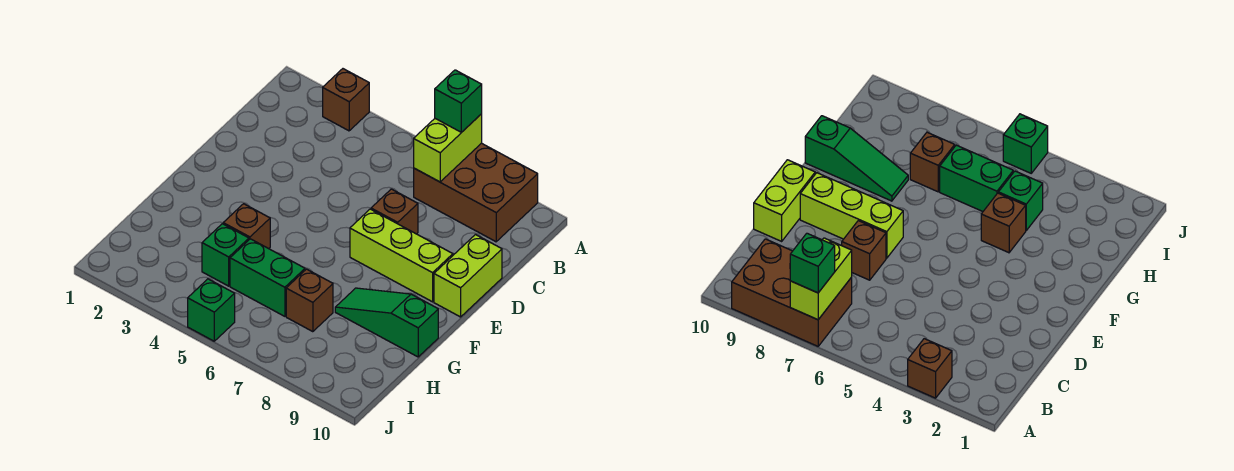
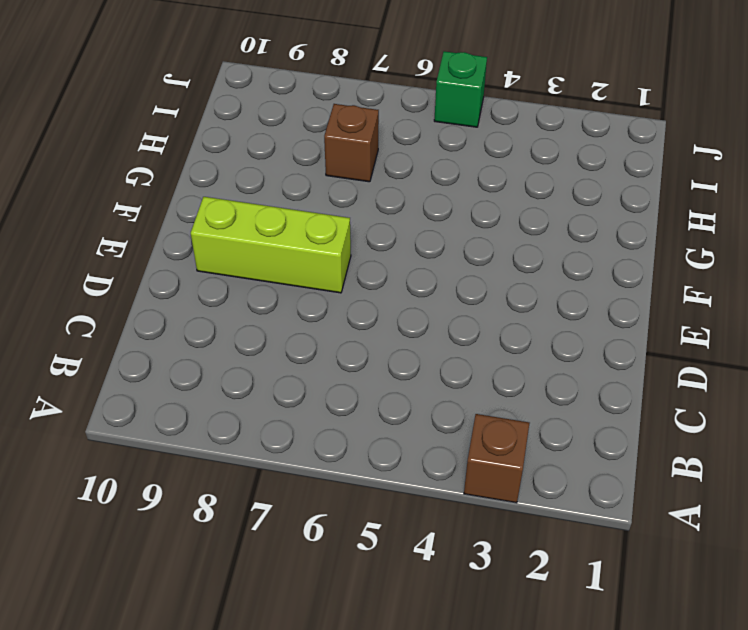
none -> brown brick A7:B9 level 1
none -> brown brick D7 level 1
none -> lime brick D10:E10 level 1

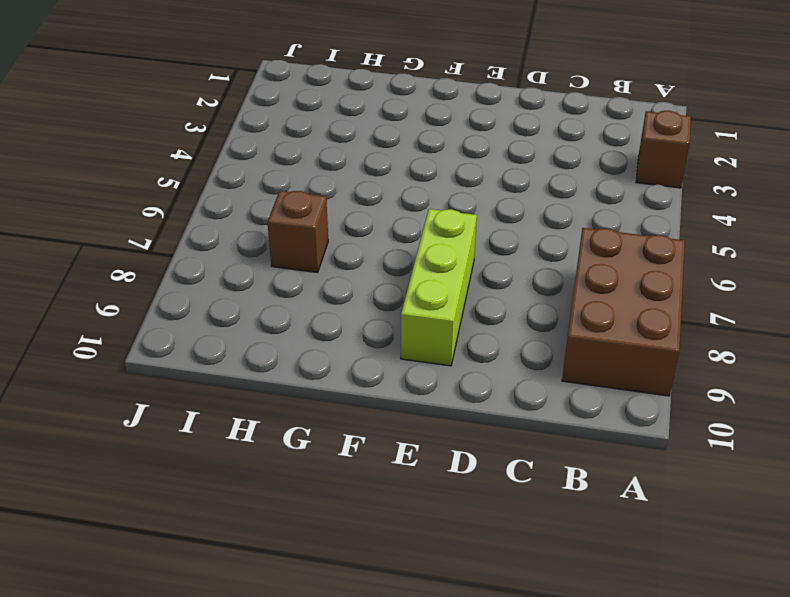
none -> brown brick D7 level 1
none -> lime brick D10:E10 level 1
none -> brown brick G4 level 1

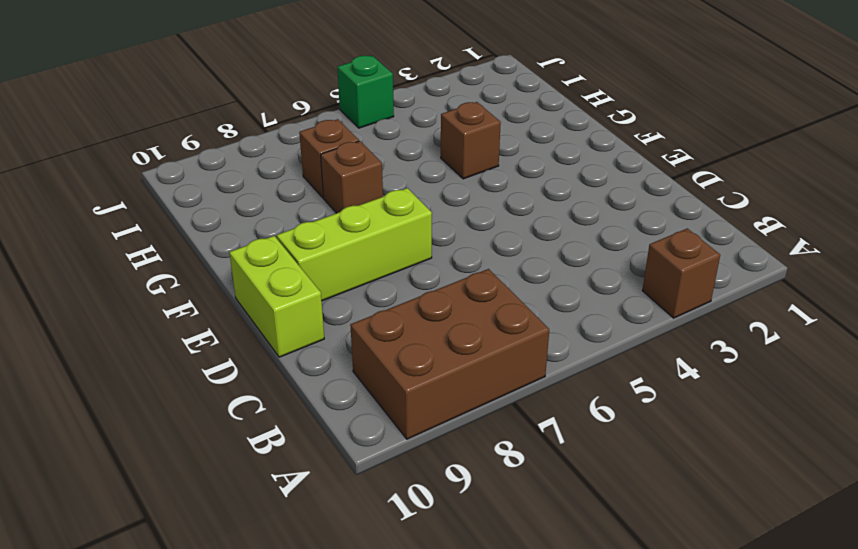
brown brick G7 level 1 -> brown brick D7 level 1
none -> green slope G8:G10 level 1 top 10
none -> green brick H4 level 1
none -> green brick H5:H6 level 1

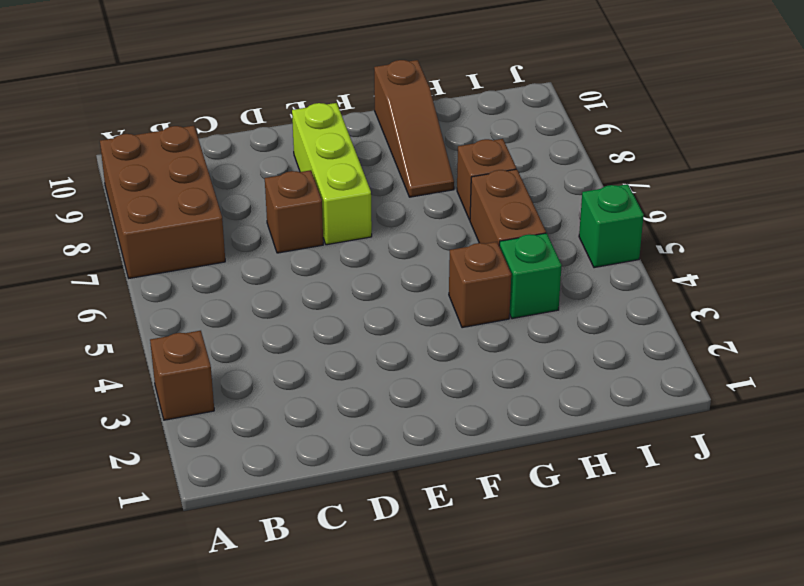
brown slope G8:G10 level 1 top 10 -> green slope G8:G10 level 1 top 10
brown brick H5:H6 level 1 -> green brick H5:H6 level 1
none -> lime brick D10:E10 level 1
none -> lime brick A7:B7 level 2
none -> green brick A7 level 3

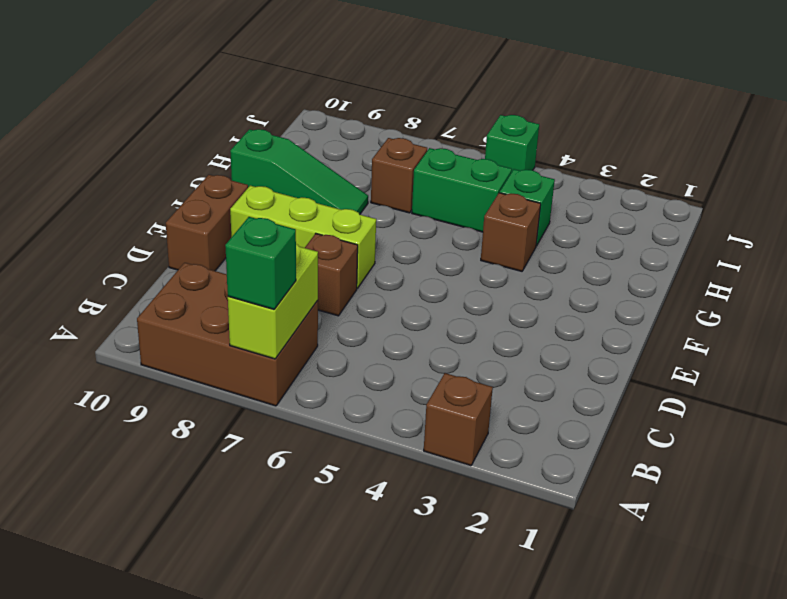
brown brick D10:E10 level 1 -> lime brick D10:E10 level 1

